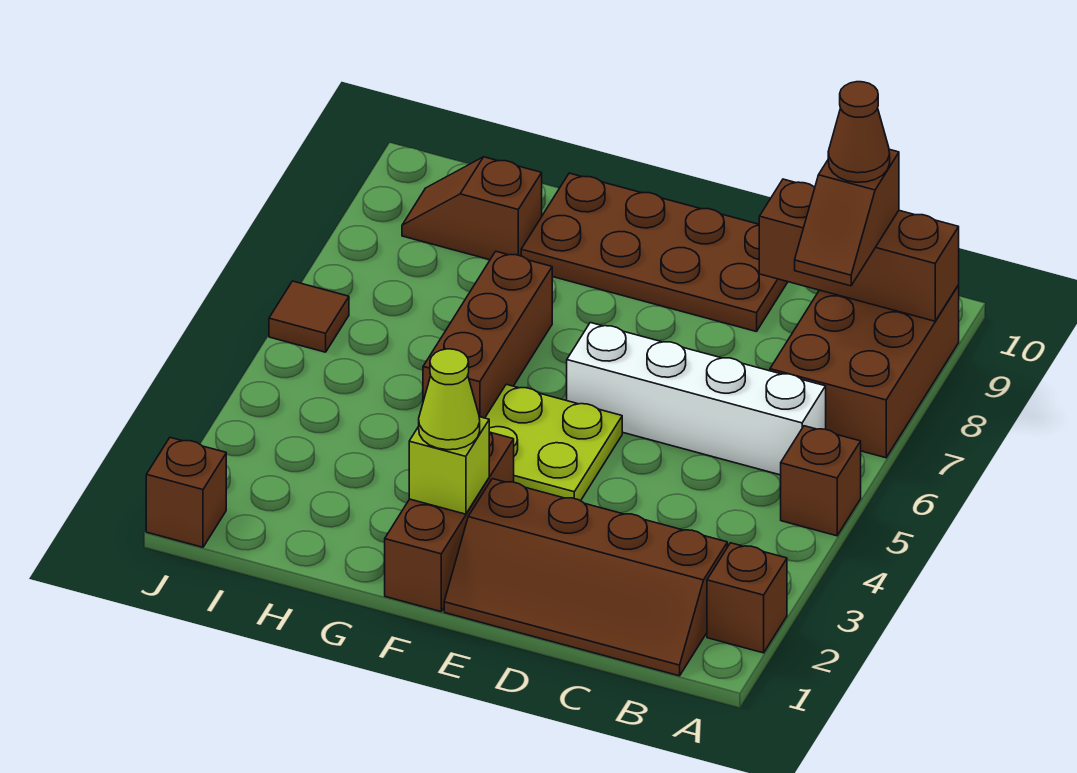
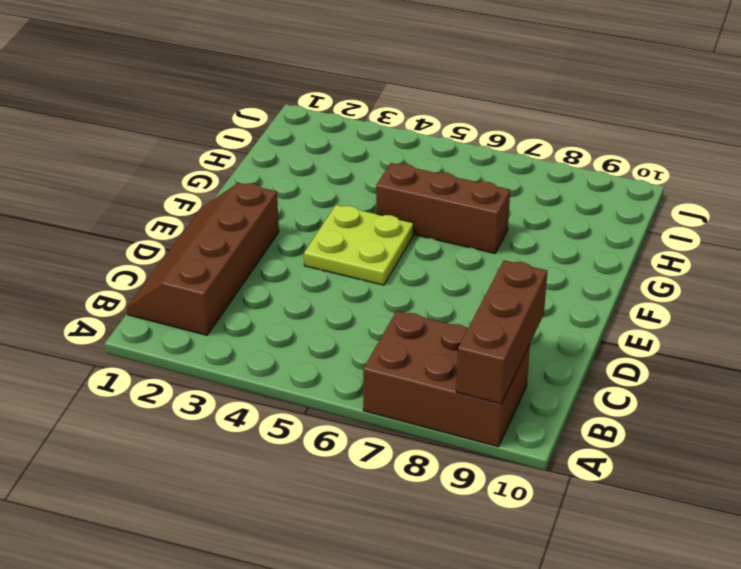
none -> brown brick A2 level 1
none -> brown brick A5 level 1
none -> white brick B6:E6 level 1

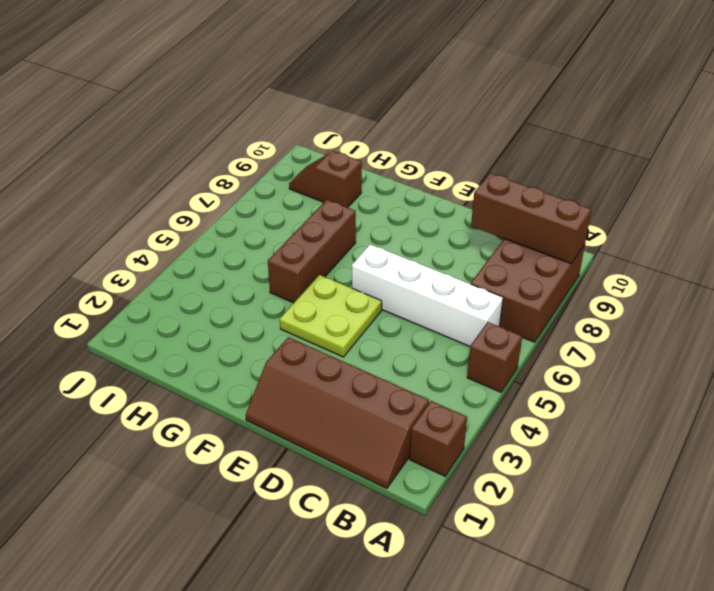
none -> brown plate D9:G10 level 1
none -> brown brick F1:F3 level 1
none -> brown brick J1 level 1

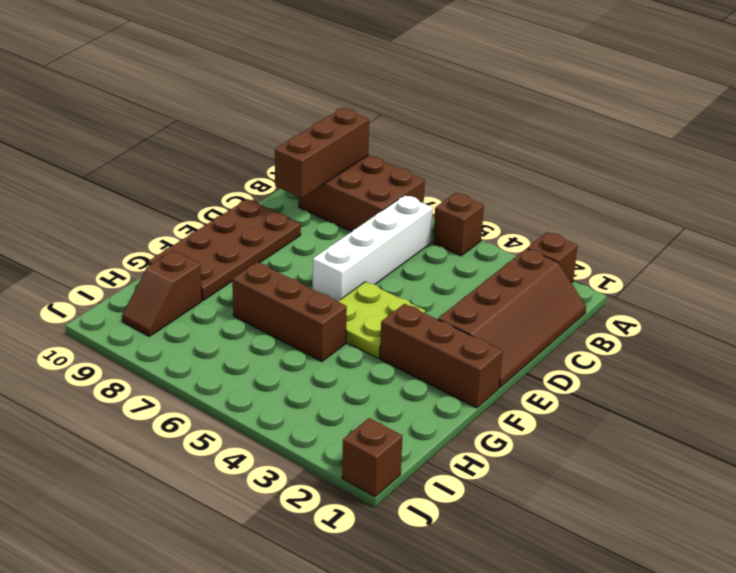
none -> brown tile J6 level 1
none -> lime brick F2 level 2
none -> brown slope B8:B9 level 3 top 9

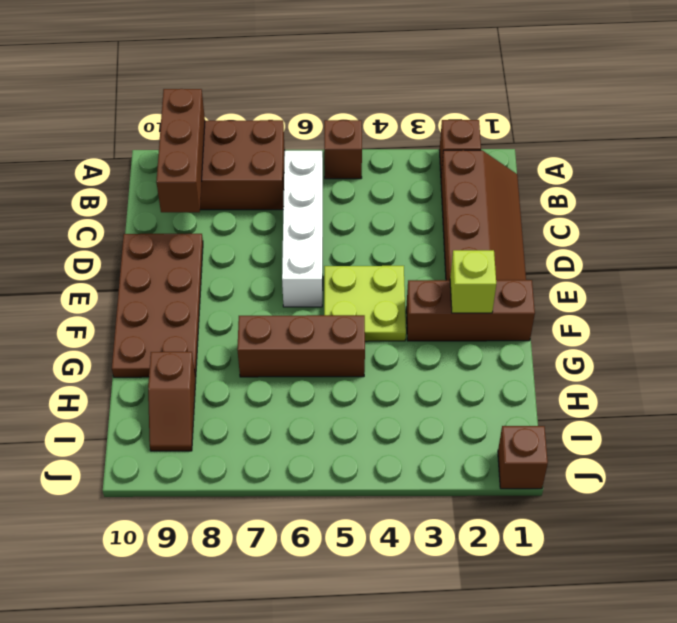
none -> brown tile J6 level 1
none -> brown slope B8:B9 level 3 top 9
none -> lime cone F2 level 3

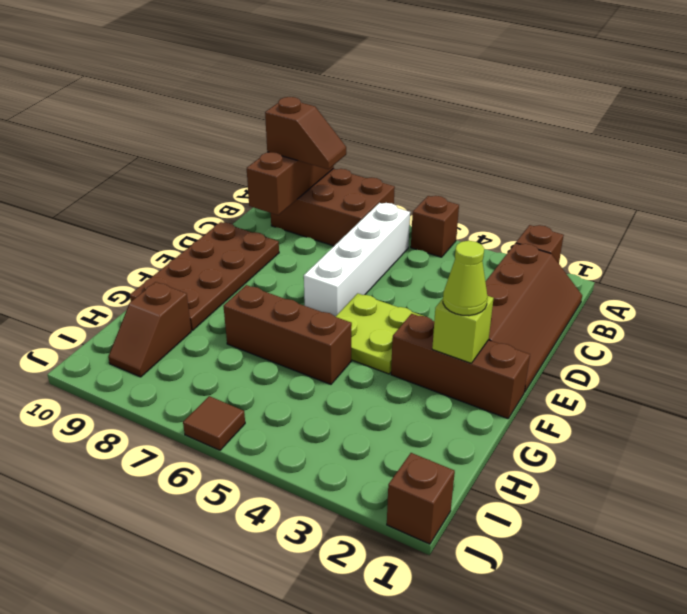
none -> brown cone B9 level 4

